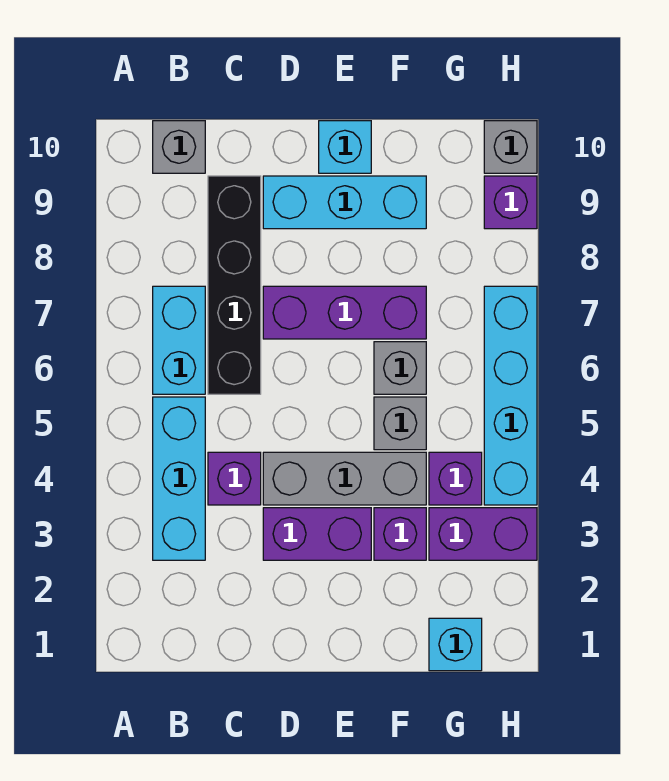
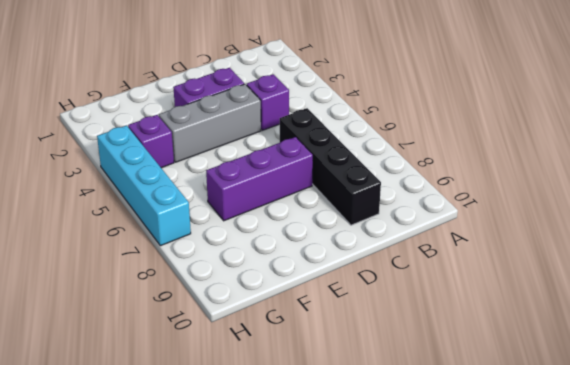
none -> cyan brick B3:B5 level 1
none -> cyan brick B6:B7 level 1
none -> grey brick B10 level 1

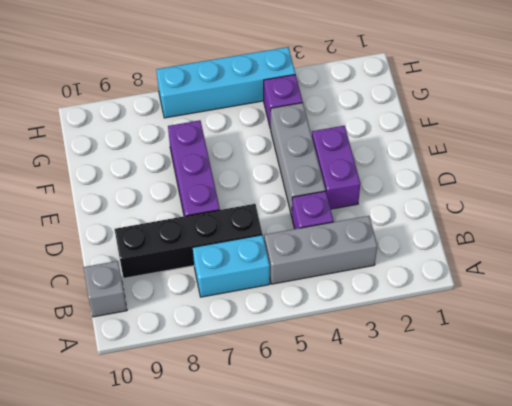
grey brick B3:B5 level 1 -> cyan brick B3:B5 level 1
none -> cyan brick D9:F9 level 1
none -> cyan brick E10 level 1
none -> purple brick F3 level 1

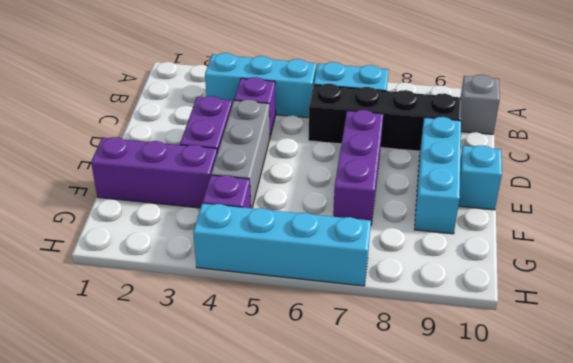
purple brick F1:F3 level 1 -> purple brick F3 level 1
none -> grey brick F5 level 1
none -> grey brick F6 level 1
none -> cyan brick G1 level 1

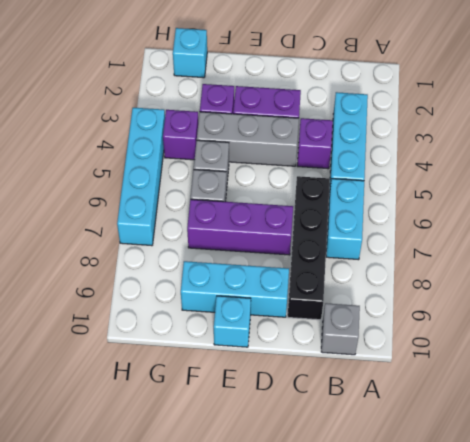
none -> purple brick G3:H3 level 1
none -> purple brick H9 level 1
none -> grey brick H10 level 1

